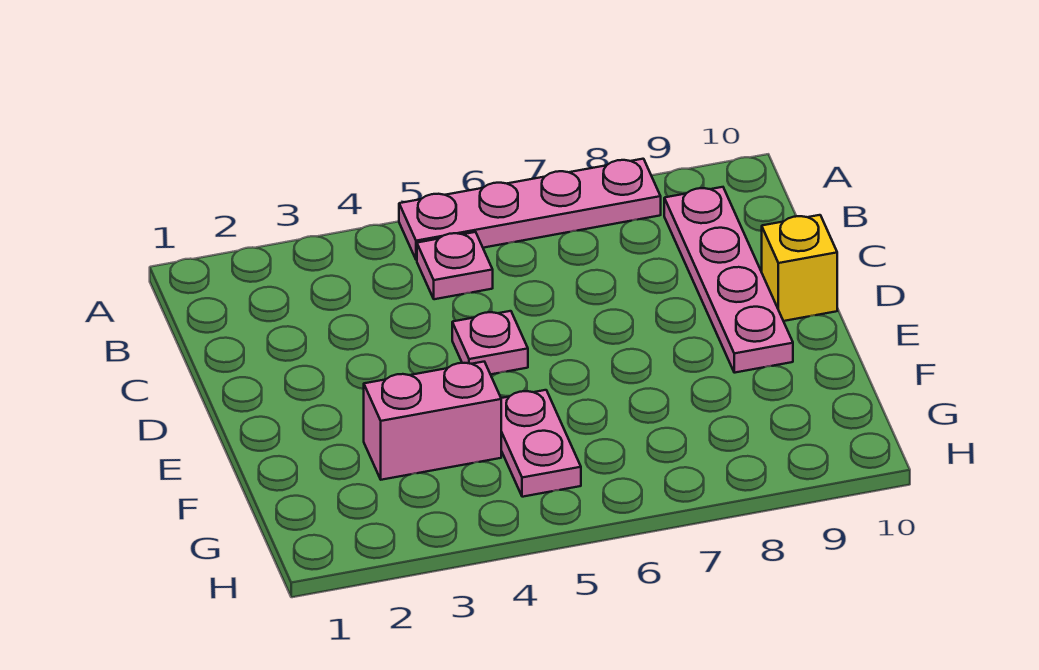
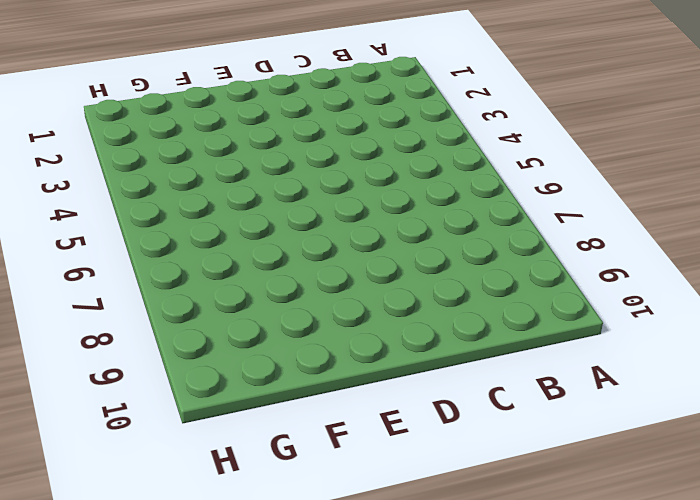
none -> pink plate A5:A8 level 1
none -> pink plate B5 level 1

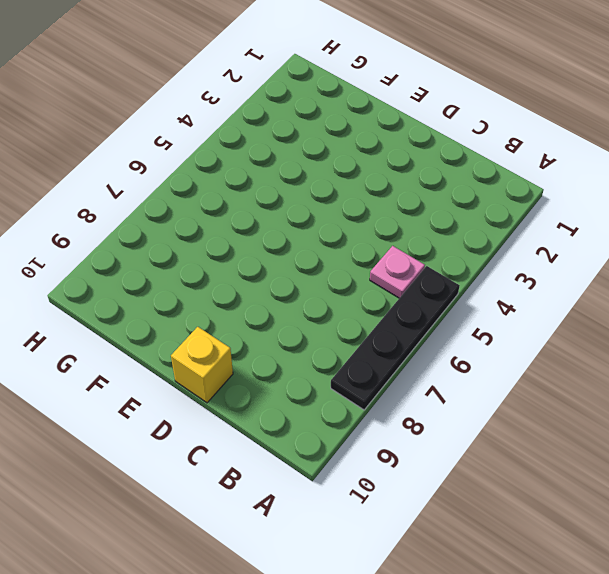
black plate A5:A8 level 1 -> pink plate A5:A8 level 1
none -> pink plate B9:E9 level 1
none -> pink plate D5 level 1

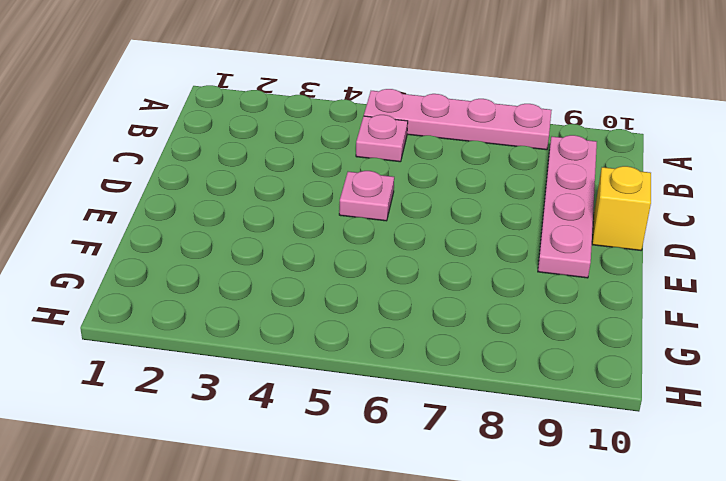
none -> pink brick F3:F4 level 1
none -> pink plate F5:G5 level 1

